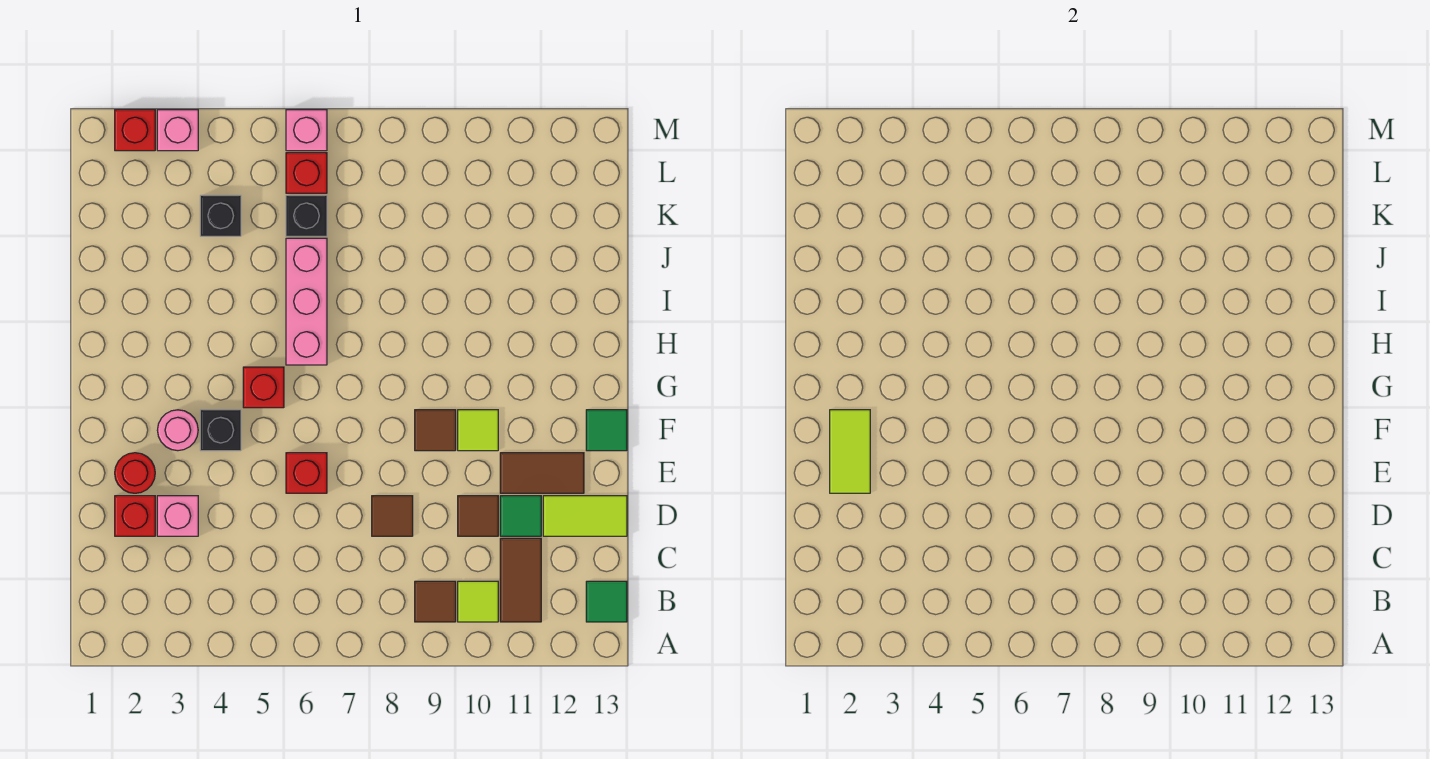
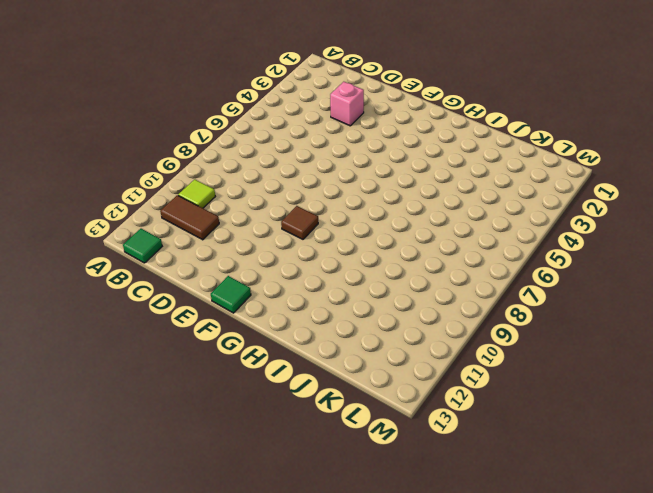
none -> brown tile B9 level 1
none -> red brick D2 level 1
none -> brown tile D8 level 1

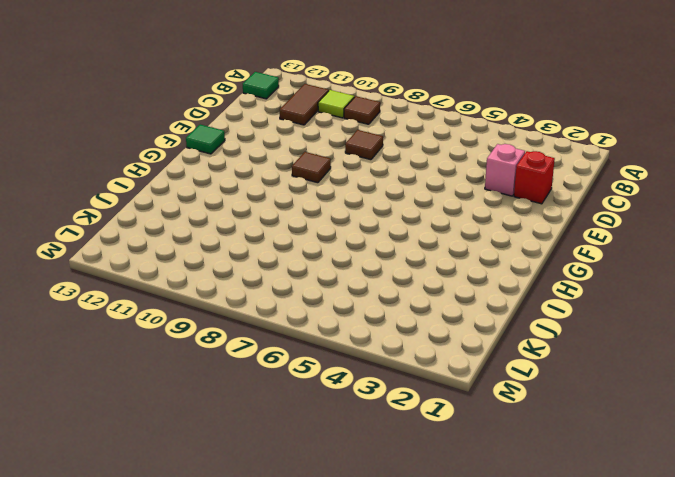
none -> brown tile D10 level 1
none -> green tile D11 level 1
none -> lime tile D12:D13 level 1

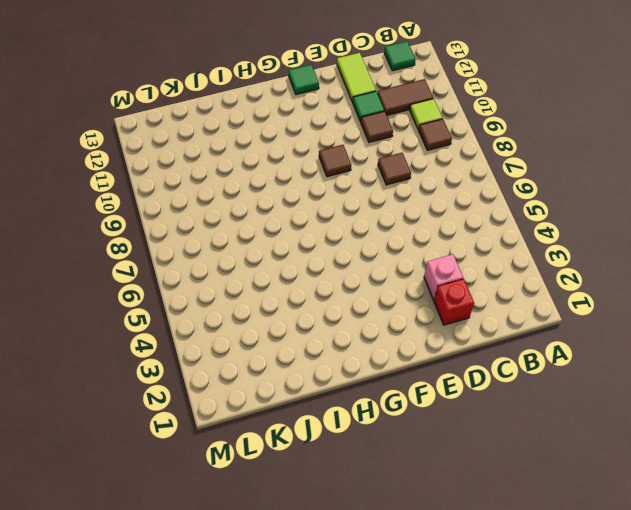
none -> red round brick E2 level 1
none -> red brick E6 level 1
none -> brown tile E11:E12 level 1

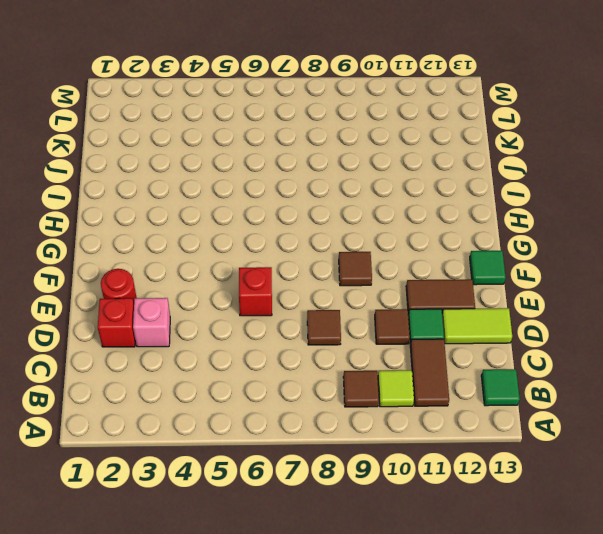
none -> pink round brick F3 level 1
none -> black brick F4 level 1
none -> lime tile F10 level 1

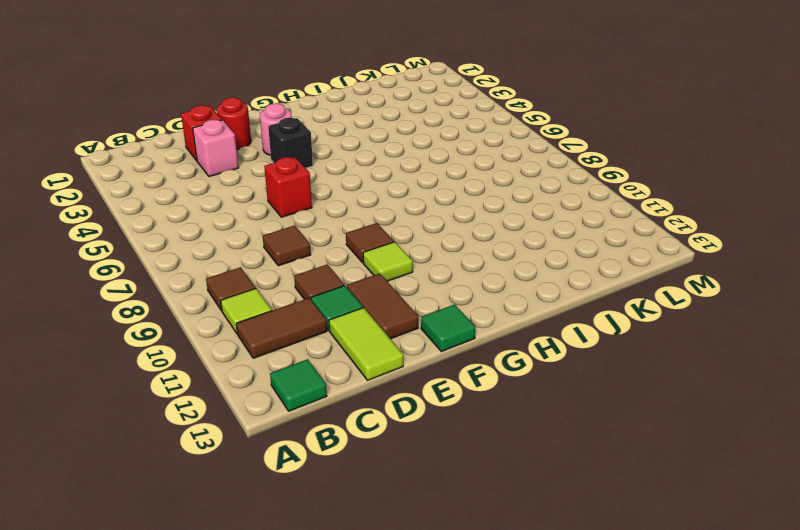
none -> red brick G5 level 1
none -> pink brick H6:J6 level 1
none -> black brick K4 level 1

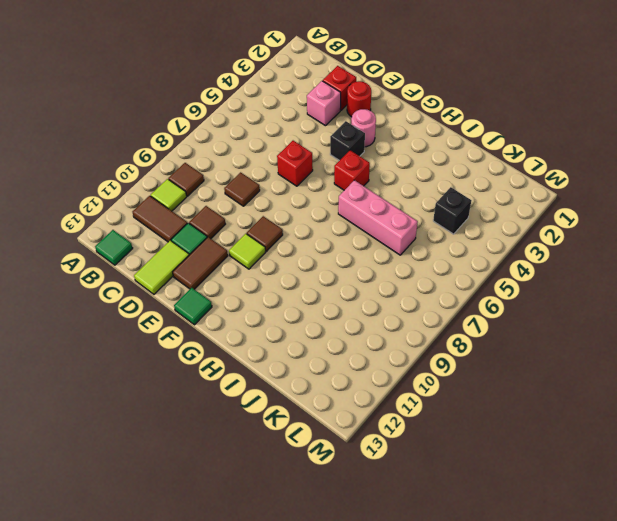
none -> black brick K6 level 1
none -> red brick L6 level 1
none -> red brick M2 level 1

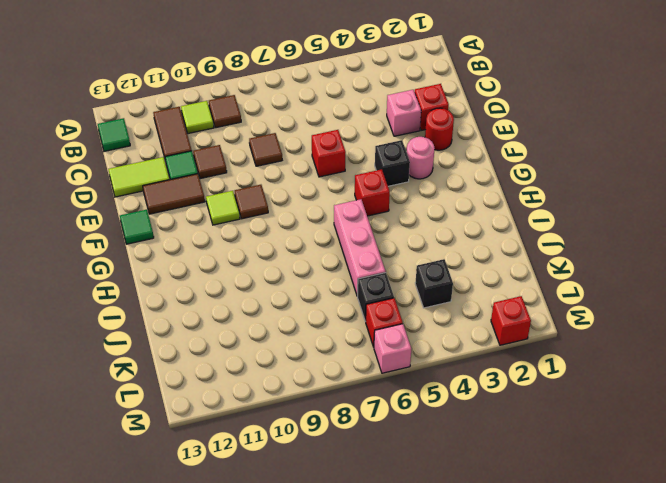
none -> pink brick M3 level 1
none -> lime tile E2:F2 level 2

